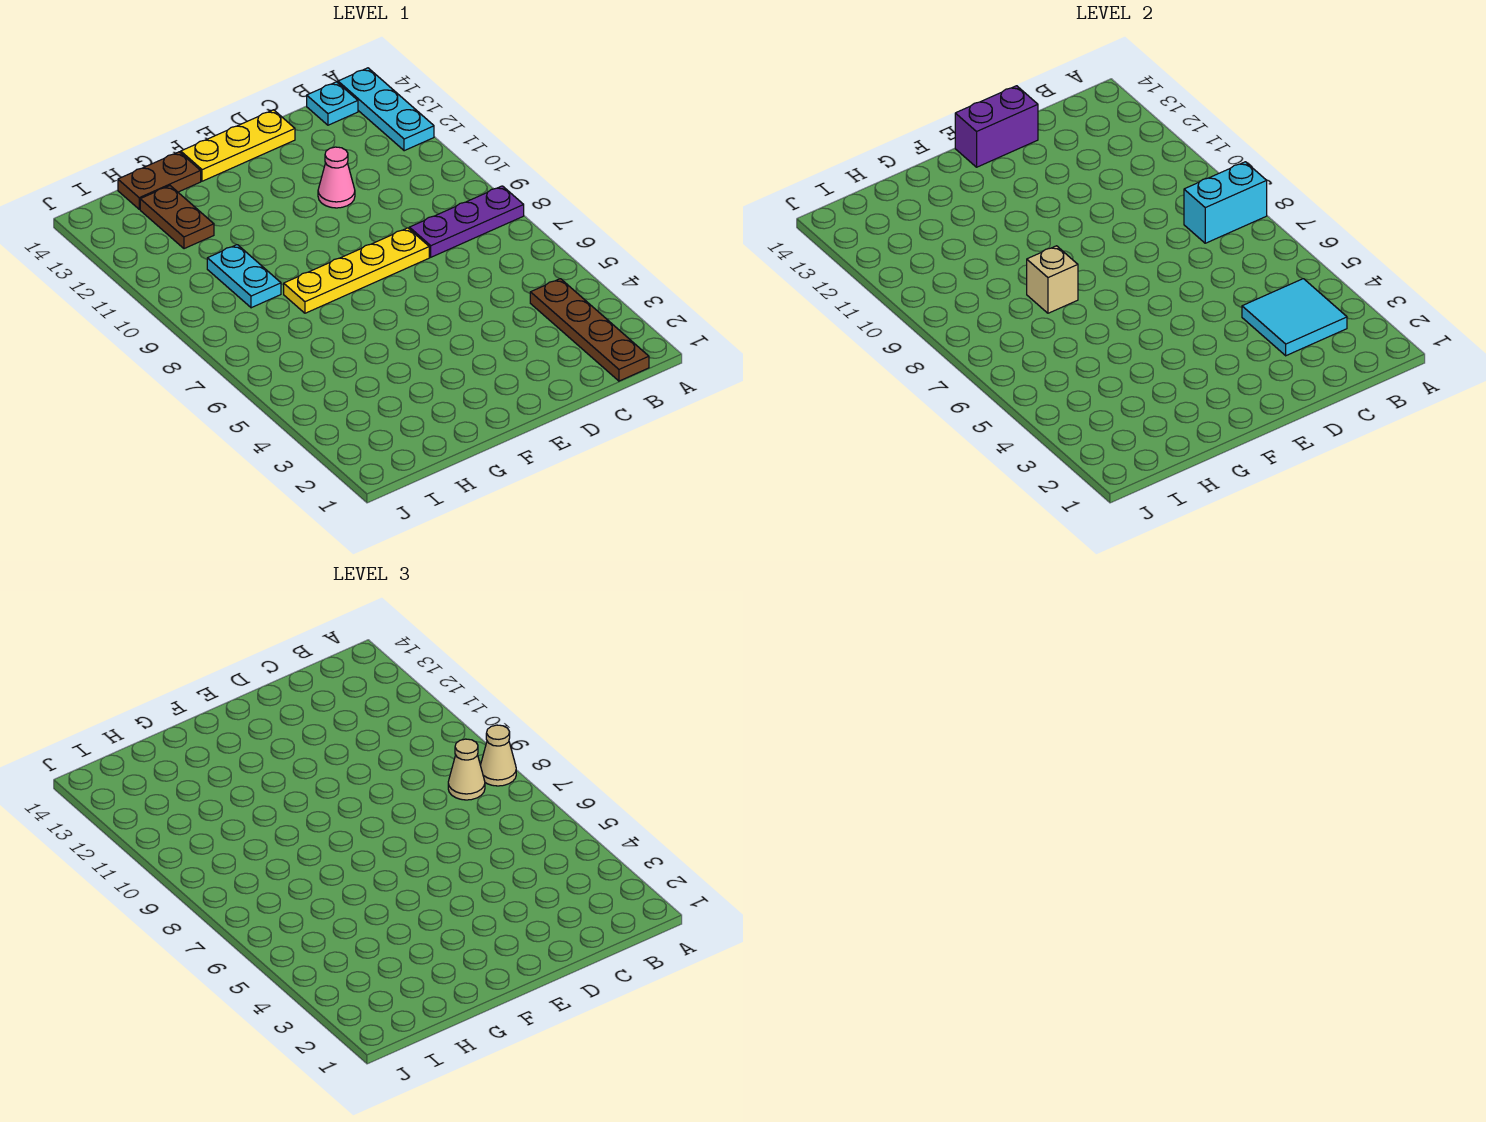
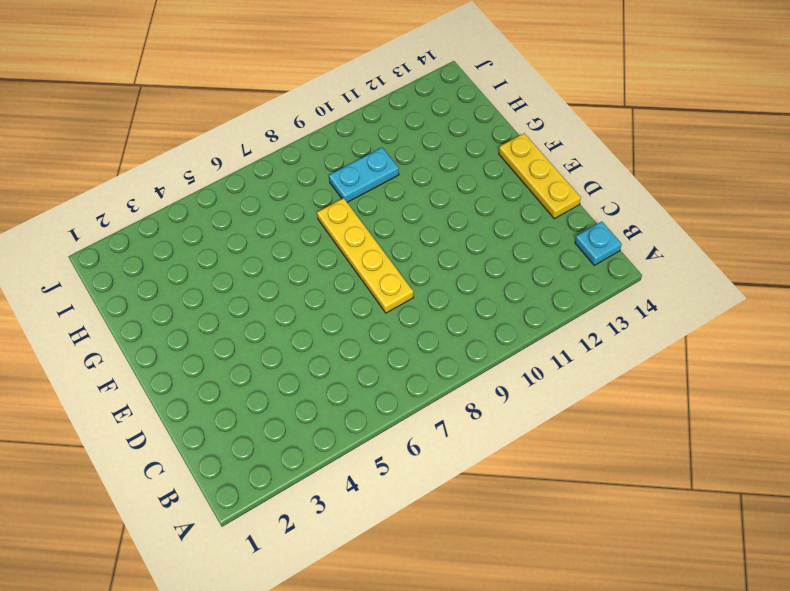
none -> purple plate A8:C8 level 1
none -> cyan plate A12:A14 level 1
none -> brown plate B1:B4 level 1

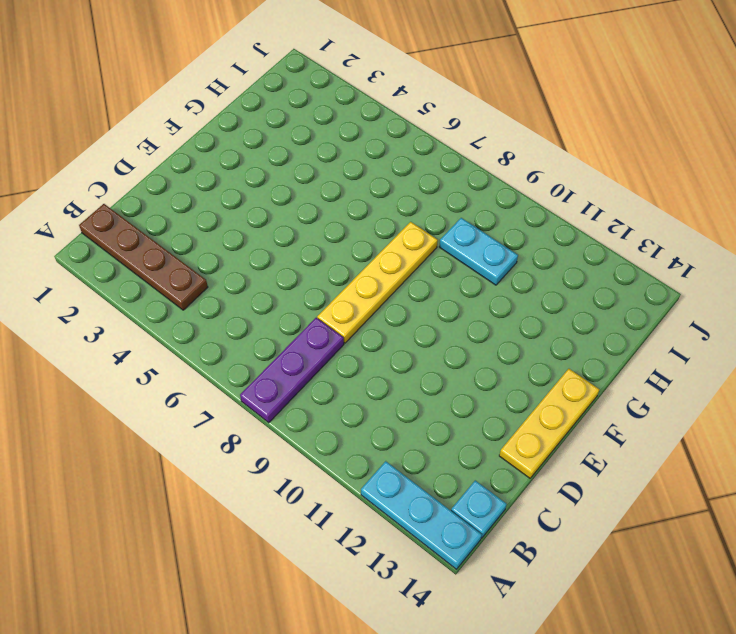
none -> pink cone D11 level 1
none -> brown plate G14:H14 level 1
none -> brown plate H12:H13 level 1

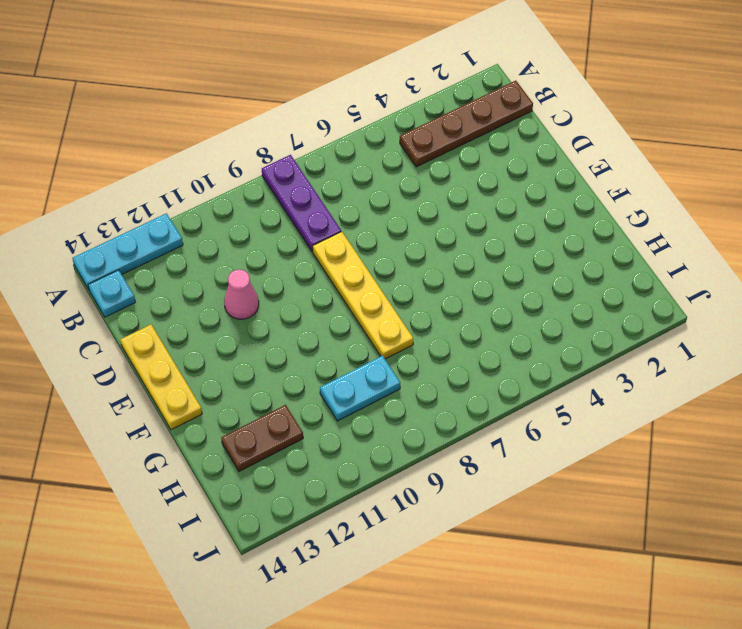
none -> brown plate G14:H14 level 1
none -> cyan brick A8:B8 level 2
none -> cyan tile B3:C4 level 2

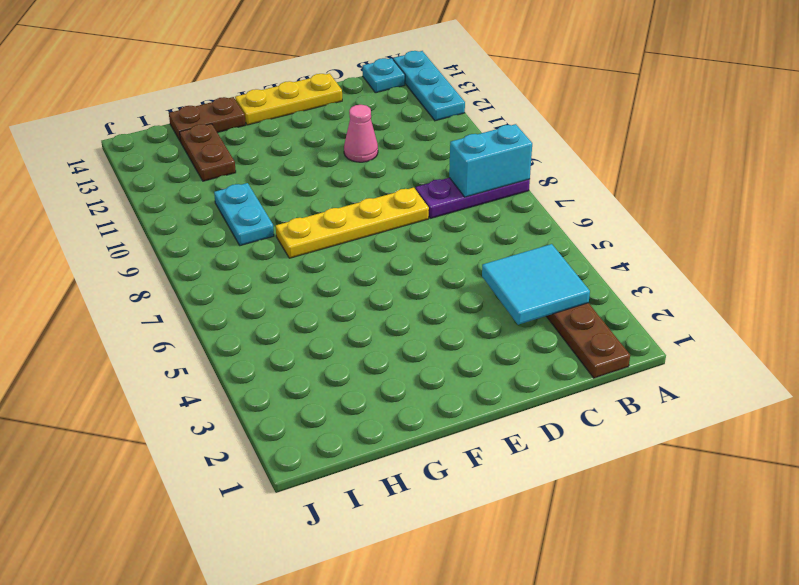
none -> purple brick D14:E14 level 2
none -> tan brick G8 level 2
none -> tan cone A8 level 3

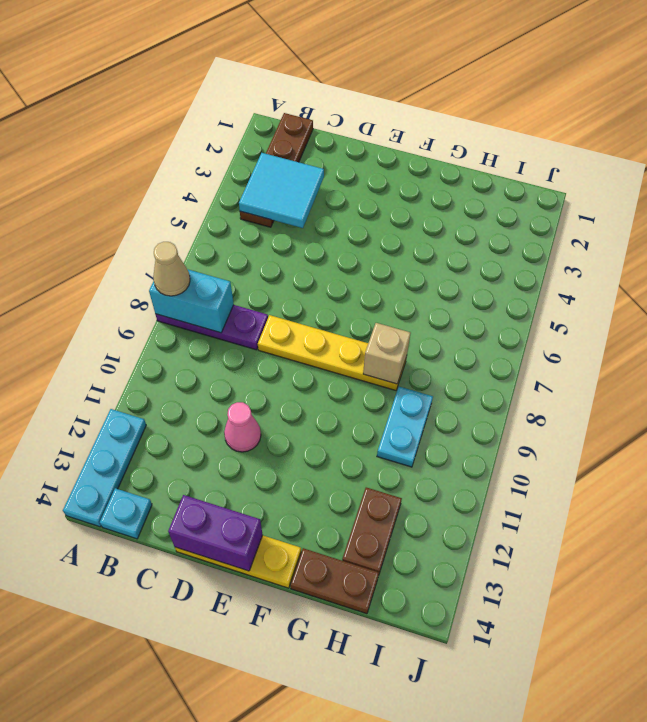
none -> tan cone B8 level 3

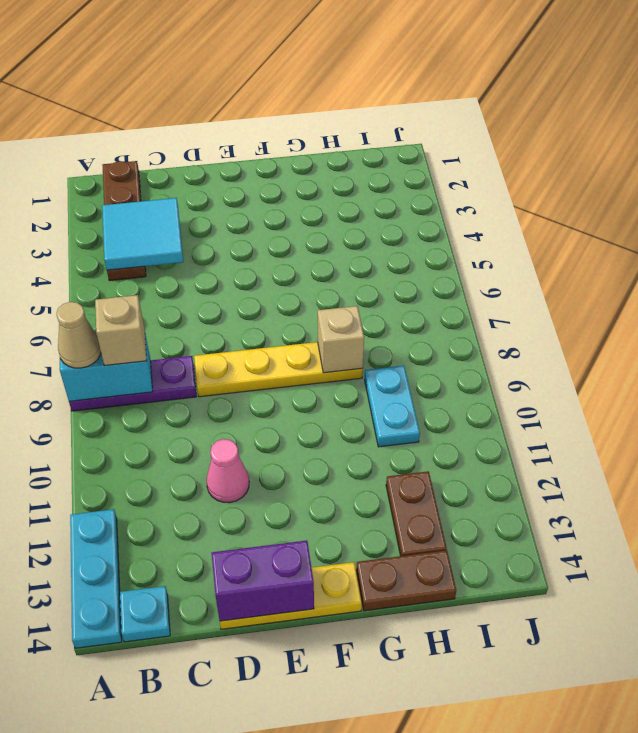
tan brick B8 level 3 -> tan cone B8 level 3

